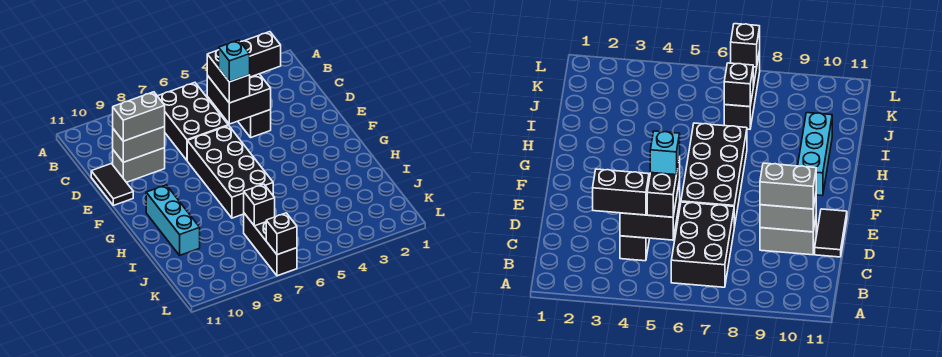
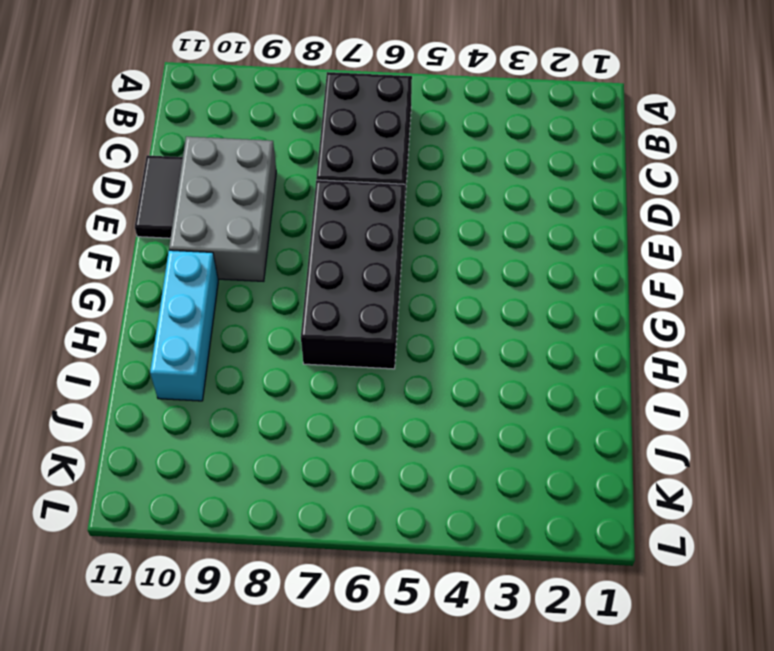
grey brick D9:F10 level 1 -> grey brick D9:D10 level 1
none -> black brick C4:D4 level 1
none -> black brick J7:L7 level 1
none -> black brick C4:D5 level 2

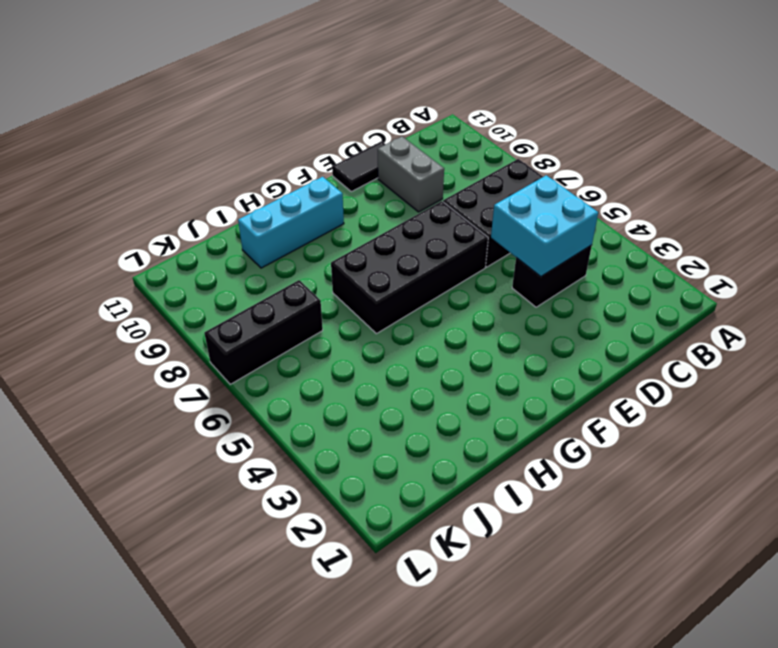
cyan brick C4:D5 level 2 -> black brick C4:D5 level 2
none -> grey brick D9:D10 level 2
none -> black brick J7 level 2
none -> black brick L7 level 2

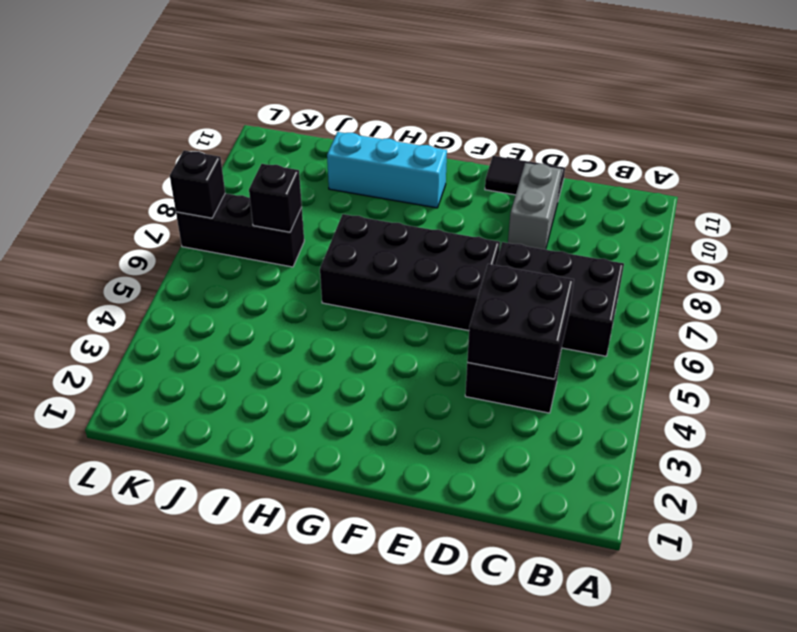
none -> grey brick D9:D10 level 2
none -> black brick C3:C4 level 3
none -> black brick C5:D5 level 3

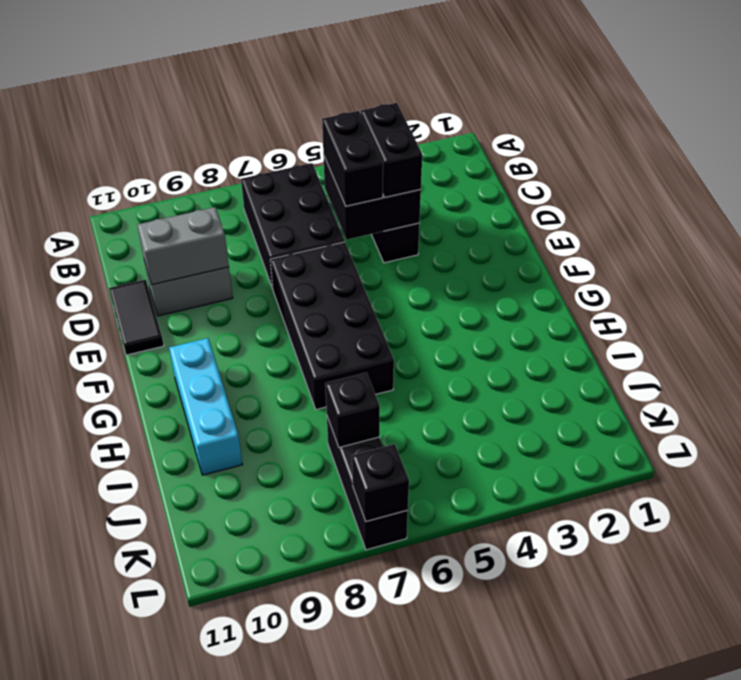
black brick C4:D4 level 3 -> black brick C3:C4 level 3
none -> grey brick D9:D10 level 3
none -> cyan brick D5 level 4

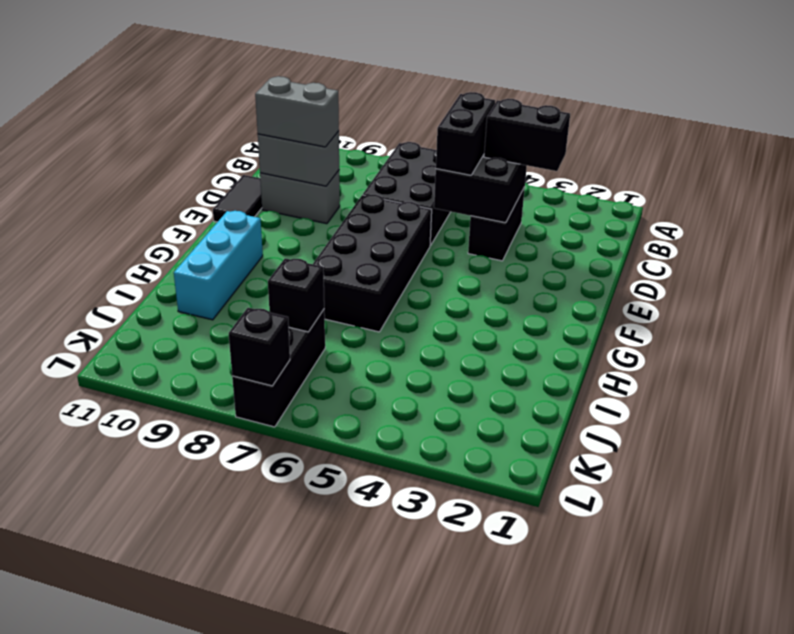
none -> cyan brick D5 level 4

